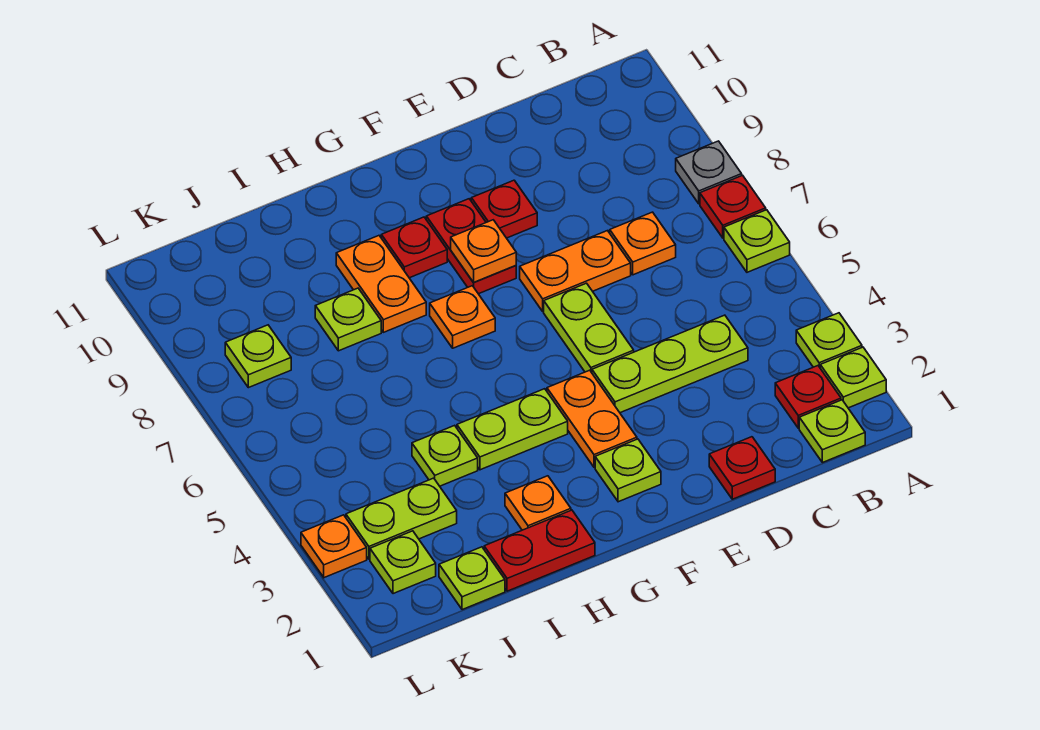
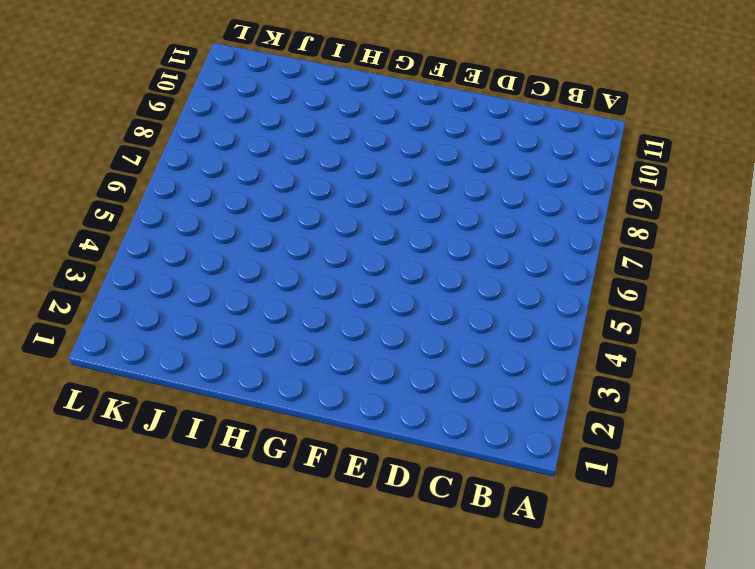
none -> lime plate A2 level 1
none -> lime plate A3 level 1
none -> lime plate A6 level 1
none -> red plate A7 level 1

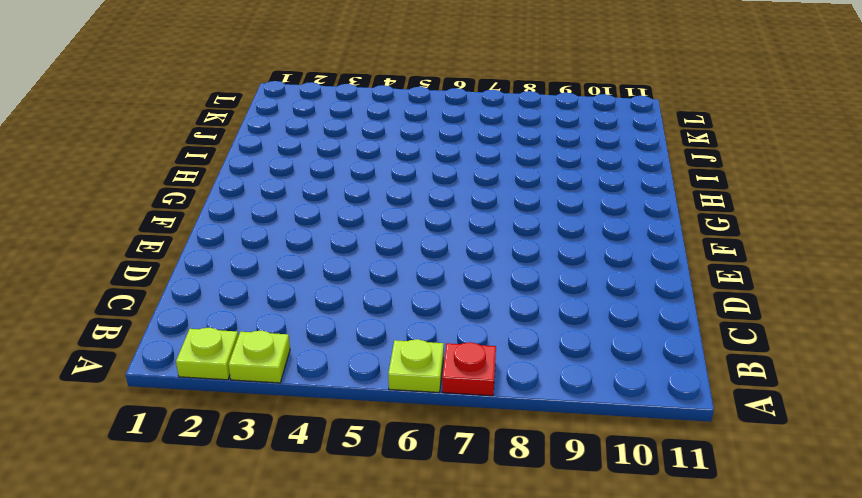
none -> grey plate A8 level 1
none -> lime plate B1 level 1
none -> red plate B2 level 1
none -> lime plate C4:E4 level 1

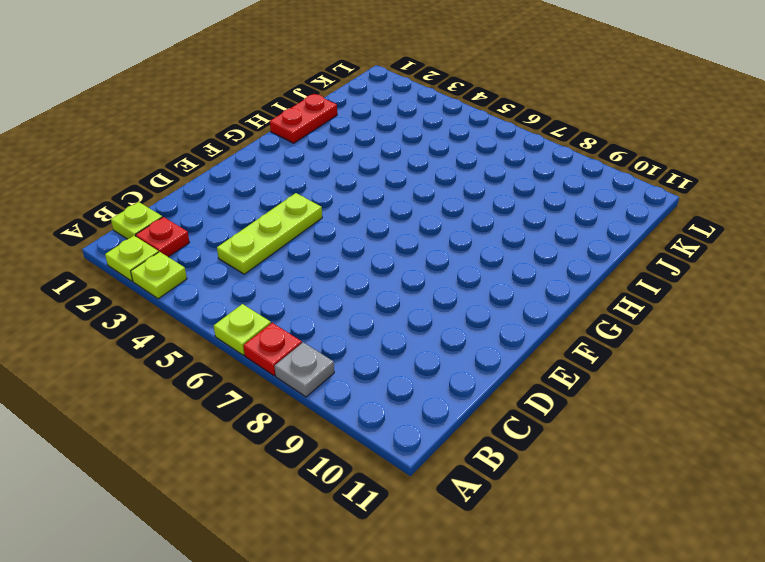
none -> orange plate C7 level 1
none -> red plate D1 level 1
none -> orange plate D7:E7 level 1
none -> lime plate E5:E6 level 1

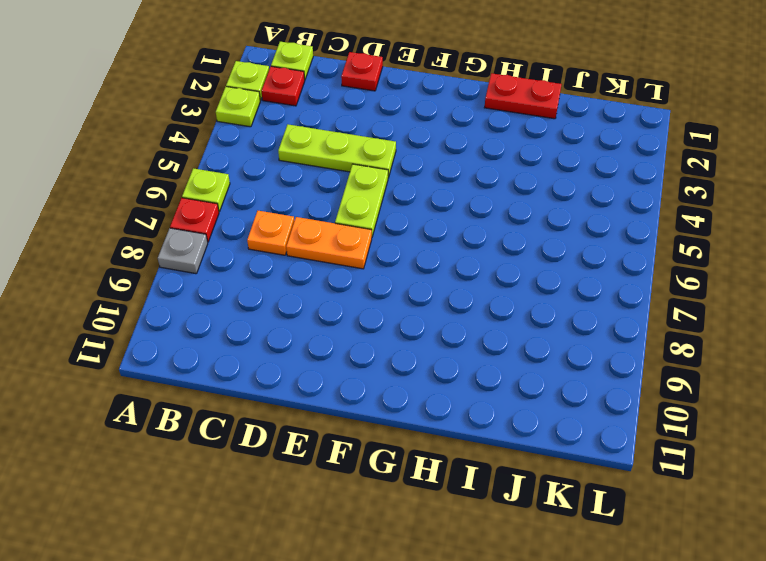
none -> red plate E9 level 1
none -> lime plate F2 level 1
none -> orange plate F3:F4 level 1
none -> red plate F8:F9 level 1

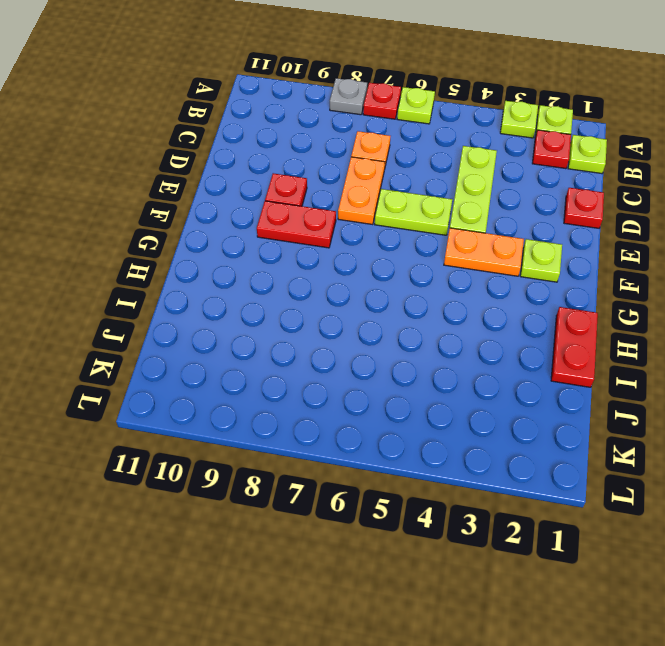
none -> lime plate G4:H4 level 1
none -> orange plate G7 level 1
none -> red plate G9 level 1
none -> orange plate H2 level 1

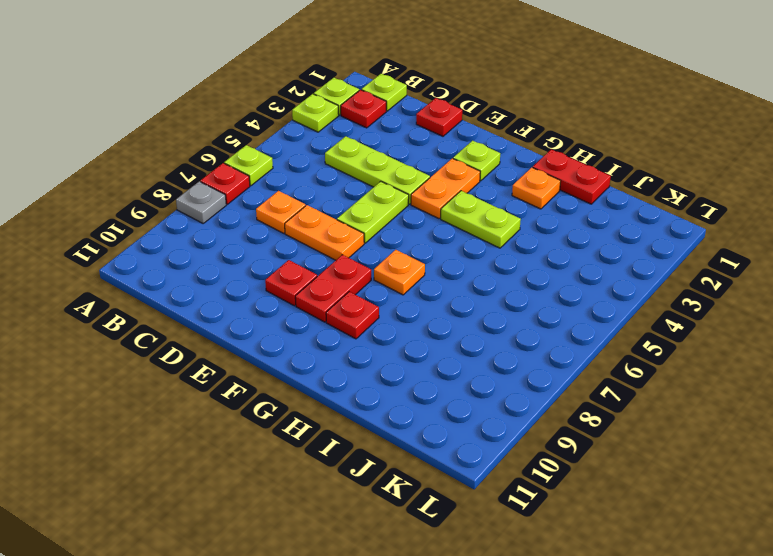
none -> orange plate H8:H9 level 1
none -> lime plate I4 level 1
none -> lime plate I8 level 1
none -> lime plate J1 level 1

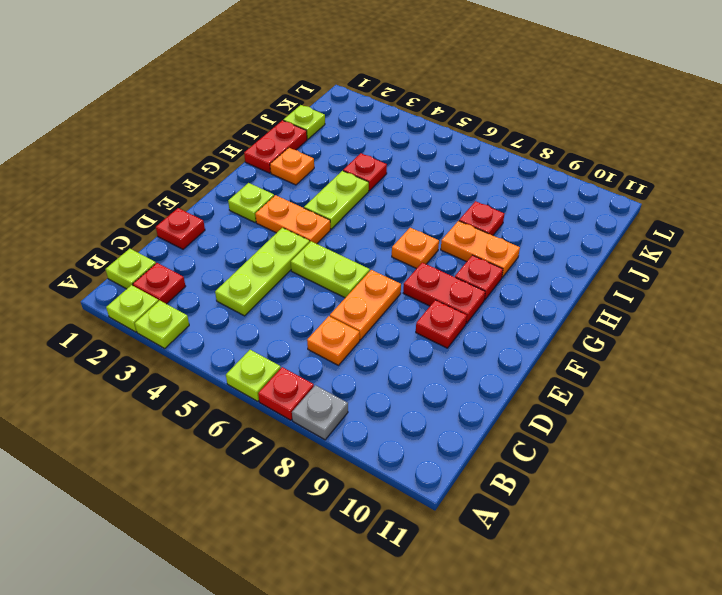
red plate I4 level 1 -> lime plate I4 level 1
red plate I8 level 1 -> lime plate I8 level 1
none -> lime plate J3:K3 level 1
none -> lime plate K2 level 1
none -> lime plate K8 level 1
none -> orange plate L3 level 1

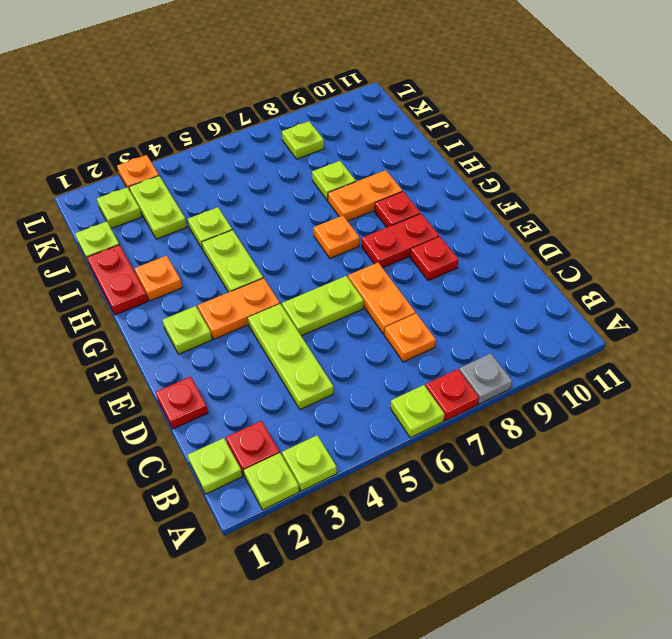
none -> orange plate F8 level 2

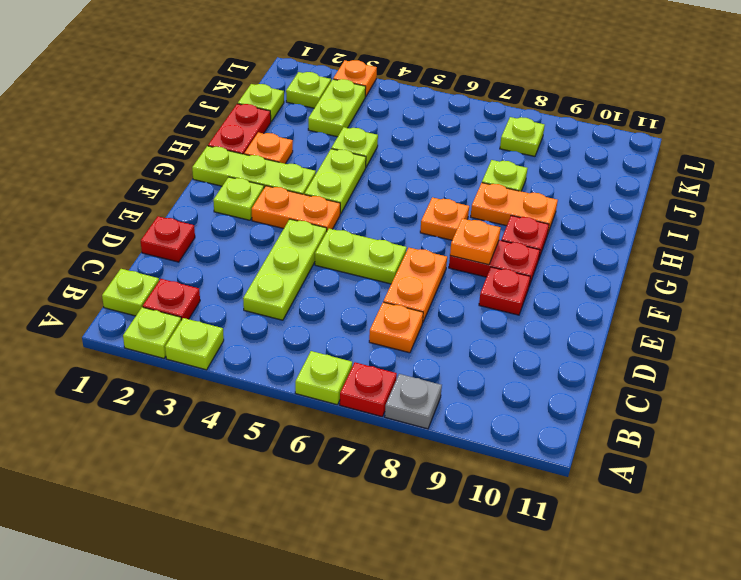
lime plate G1:G3 level 1 -> none

